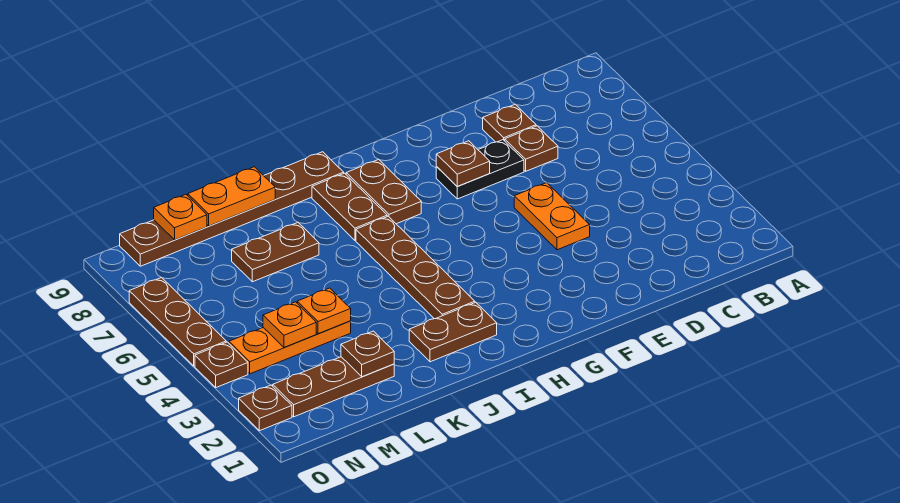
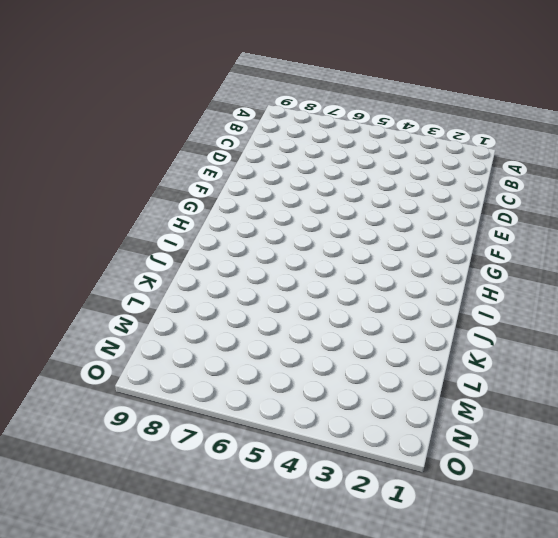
none -> brown plate D7 level 1
none -> brown plate D8 level 1
none -> orange plate E4:E5 level 1

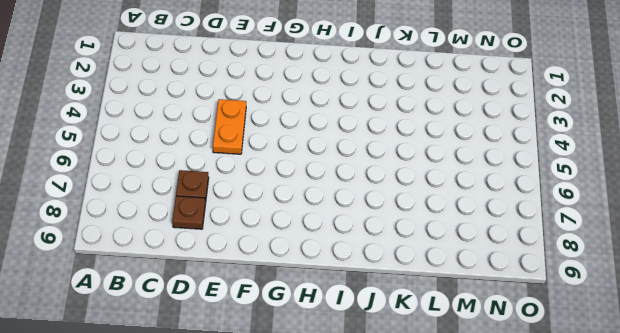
none -> black plate E7:F7 level 1
none -> brown plate H7:H8 level 1
none -> brown plate I2:J2 level 1

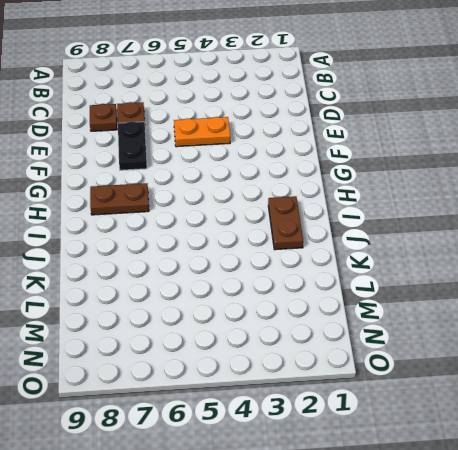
none -> brown plate I3:I6 level 1
none -> brown plate I7:I8 level 1
none -> brown plate I9:N9 level 1

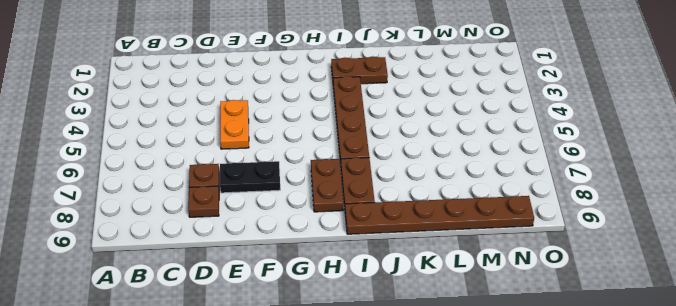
none -> brown plate K7:L7 level 1
none -> brown plate L2:N2 level 1
none -> orange plate L4:N4 level 1

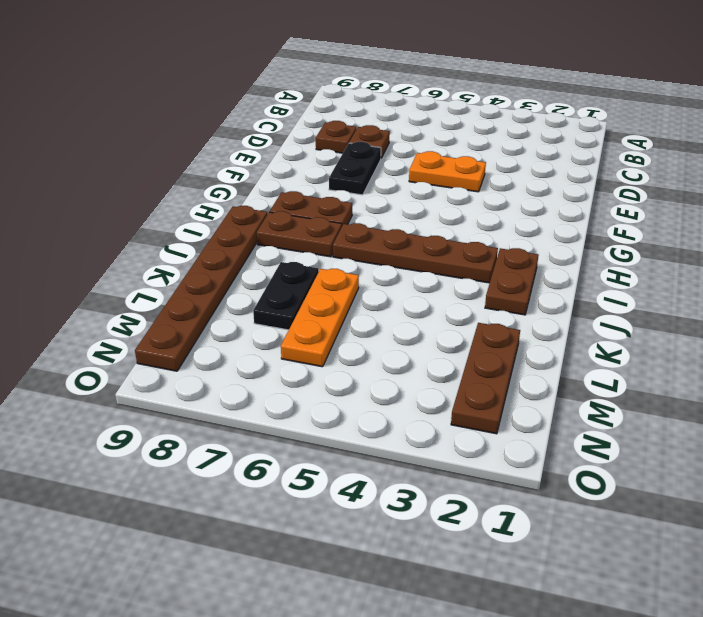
orange plate K6:M6 level 1 -> orange plate L4:N4 level 1
black plate K7:L7 level 1 -> brown plate K7:L7 level 1
none -> brown plate O2 level 1
none -> brown plate O4 level 1
none -> brown plate O5:O7 level 1

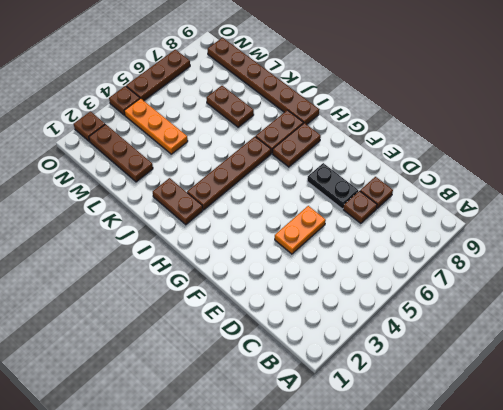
none -> brown plate F7 level 2
none -> orange plate K9:L9 level 2
none -> brown plate L2 level 2

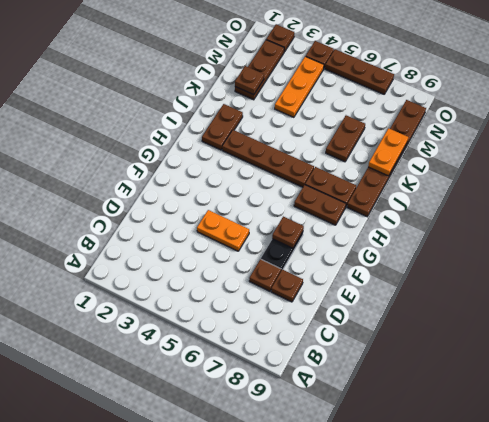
none -> orange plate L4 level 2
none -> orange plate M4 level 2
none -> orange plate M9 level 2

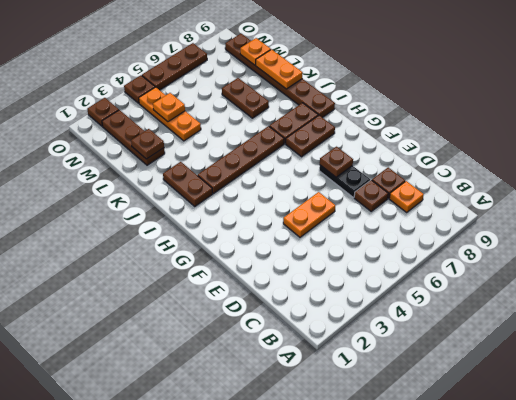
orange plate C8 level 1 -> orange plate L4 level 2

